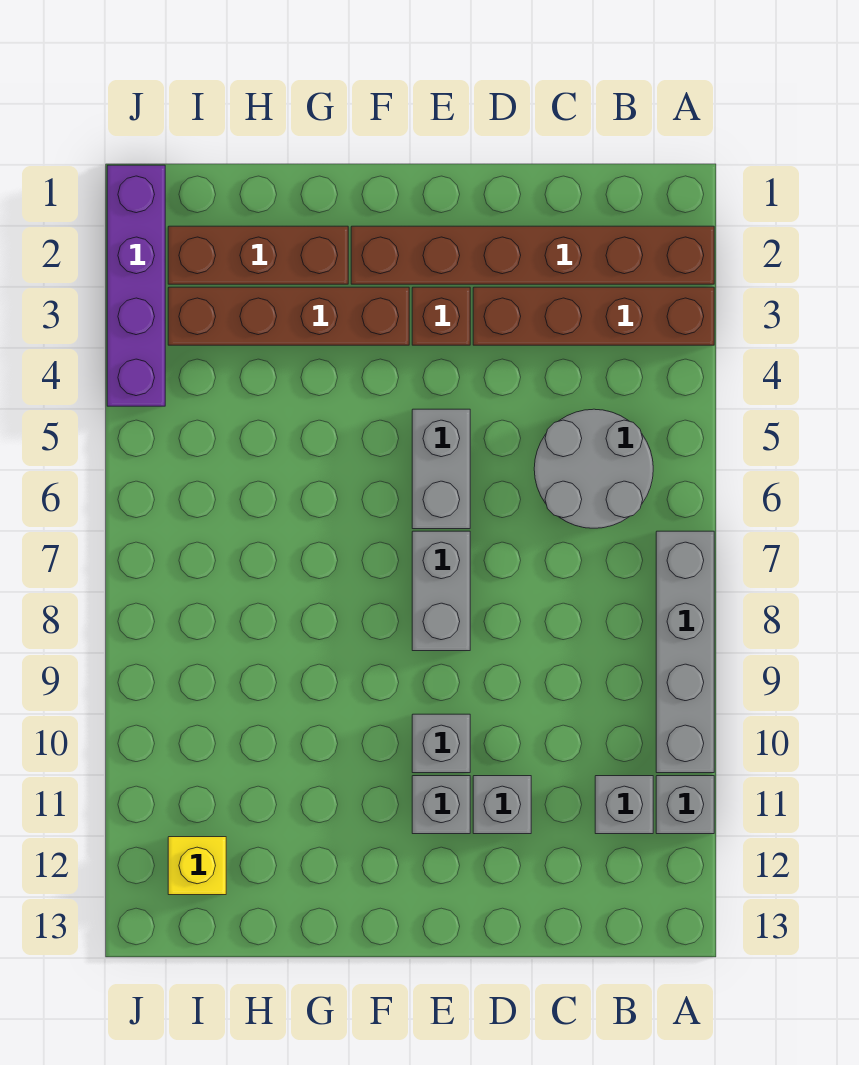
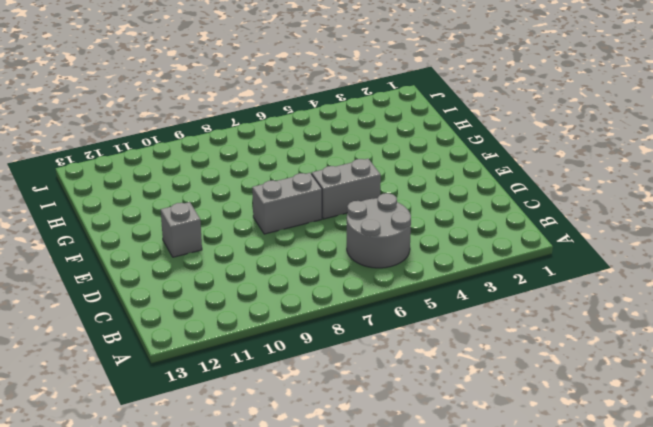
none -> brown brick A2:F2 level 1
none -> brown brick A3:D3 level 1
none -> grey brick A7:A10 level 1

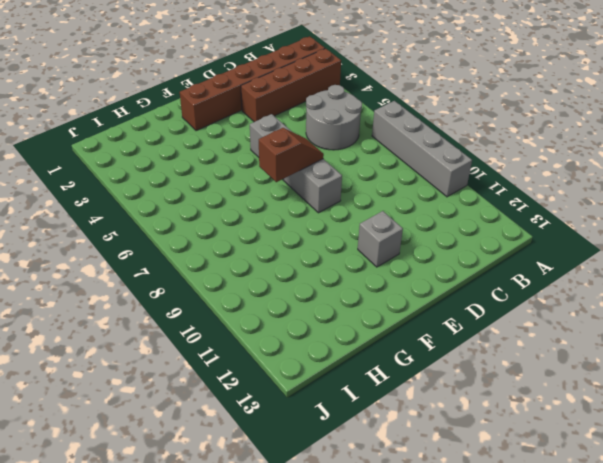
brown slope E7:F7 level 2 top F -> none
none -> grey brick A11 level 1
none -> grey brick B11 level 1
none -> grey brick D11 level 1

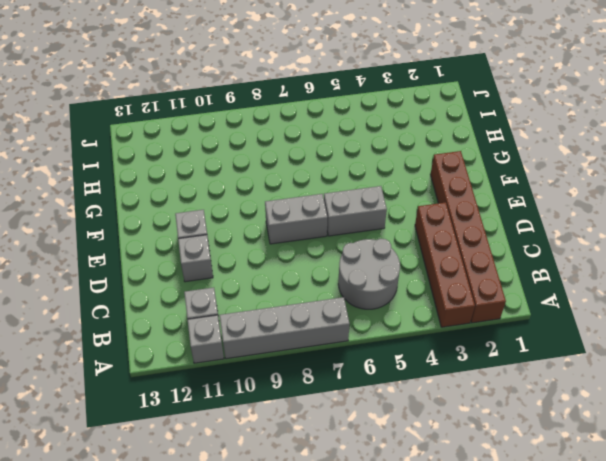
none -> brown brick E3 level 1
none -> grey brick E10 level 1
none -> brown brick F3:I3 level 1

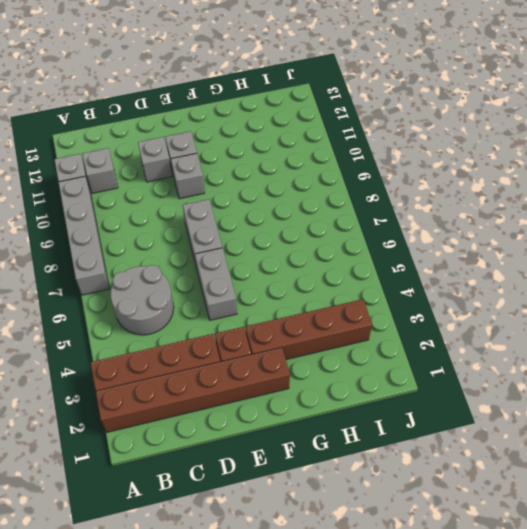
none -> brown brick G2:I2 level 1
none -> yellow brick I12 level 1
none -> purple brick J1:J4 level 1

